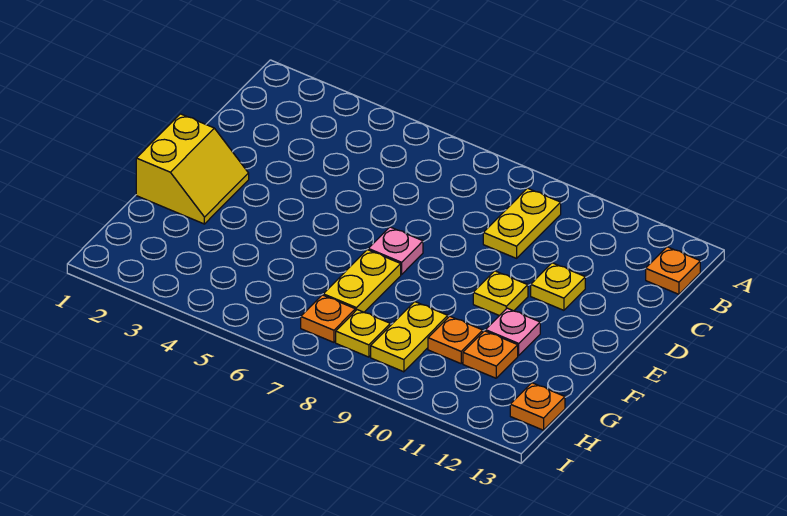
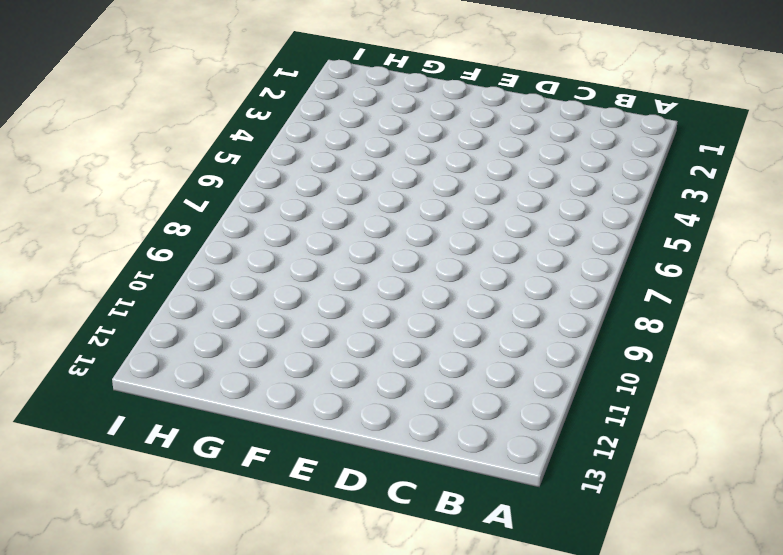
none -> yellow plate B9:C9 level 1
none -> orange plate B13 level 1
none -> yellow plate D11 level 1

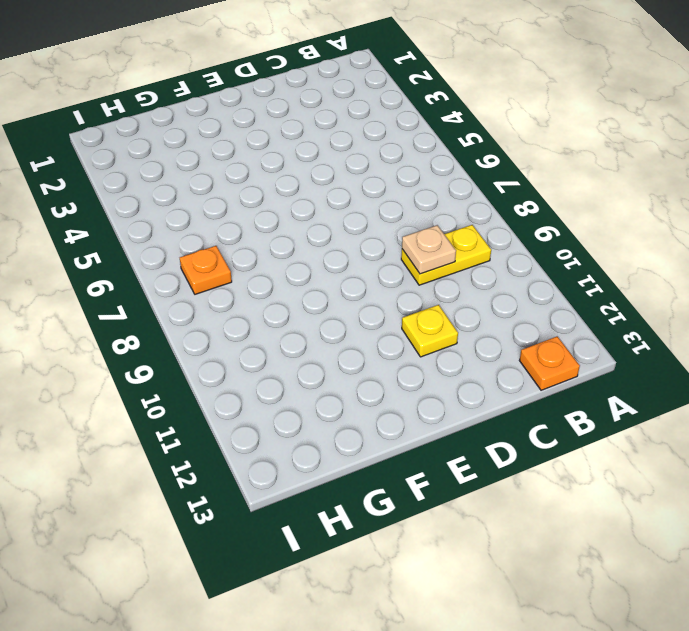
tan plate C9 level 2 -> none
none -> yellow slope E1:F2 level 1 top 1
none -> pink plate E7 level 1
none -> yellow plate E10 level 1

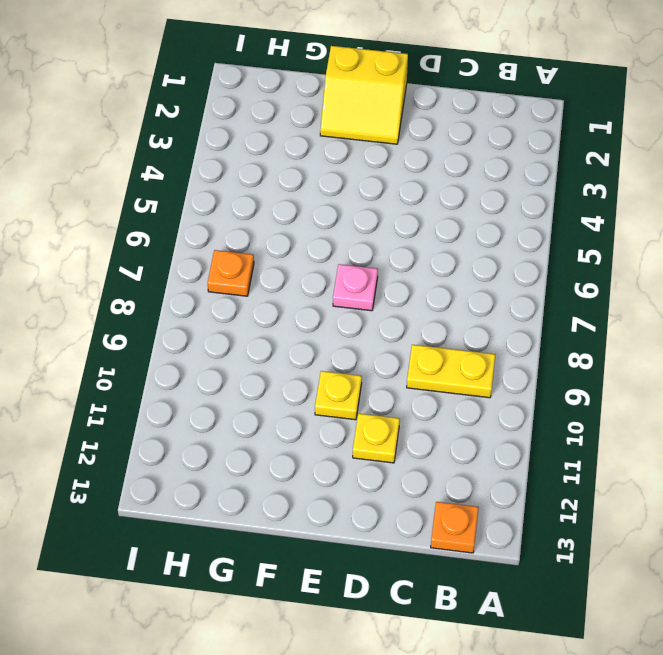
none -> yellow plate F7:G7 level 1
none -> pink plate F11 level 1
none -> yellow plate G9:H9 level 1

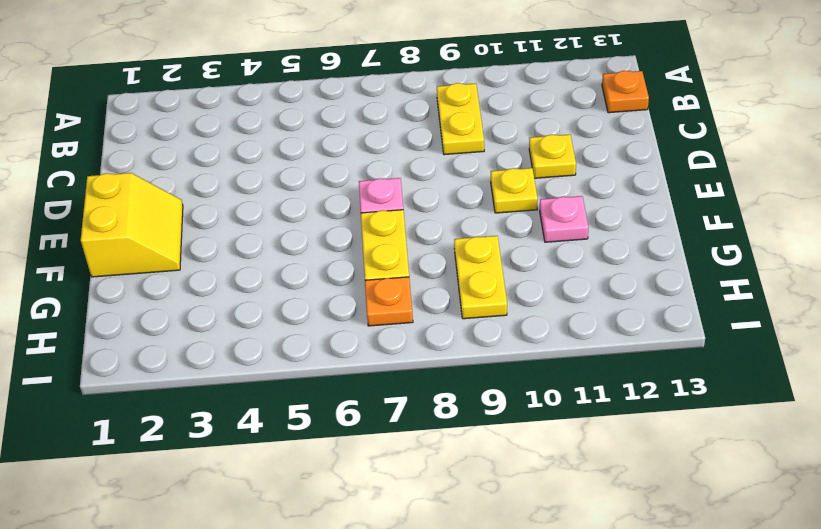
none -> orange plate G10 level 1
none -> orange plate G11 level 1
none -> yellow plate H8 level 1

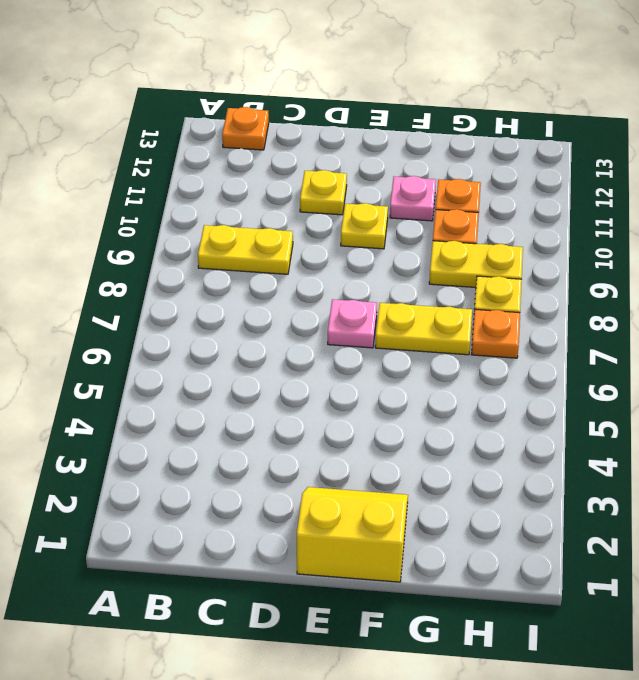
none -> orange plate H13 level 1

